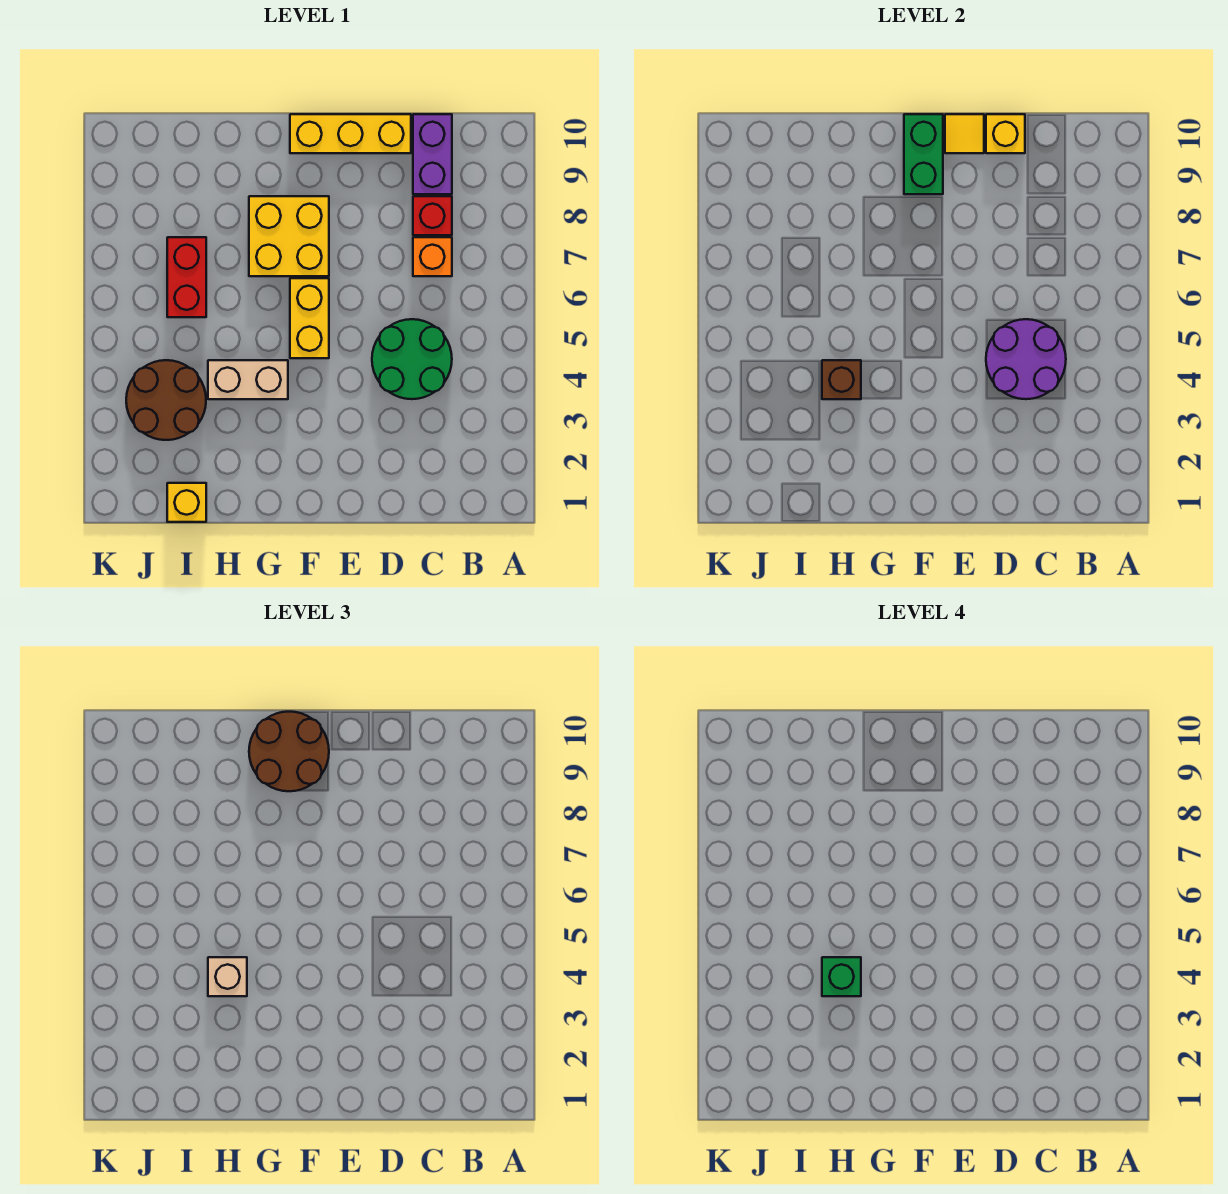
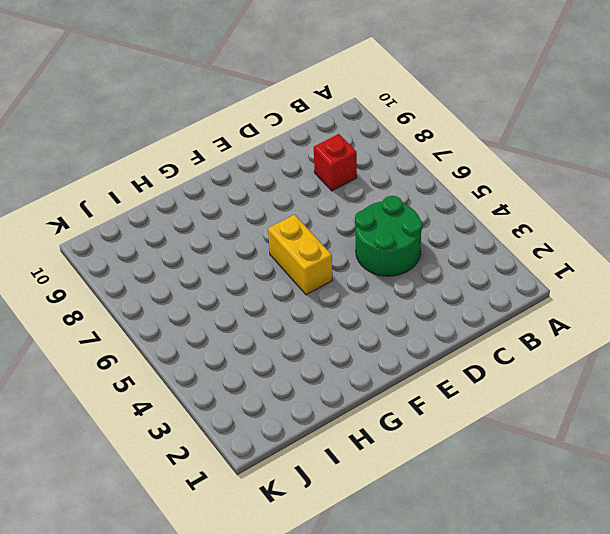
none -> orange brick C7 level 1
none -> purple brick C9:C10 level 1
none -> yellow brick D10:F10 level 1

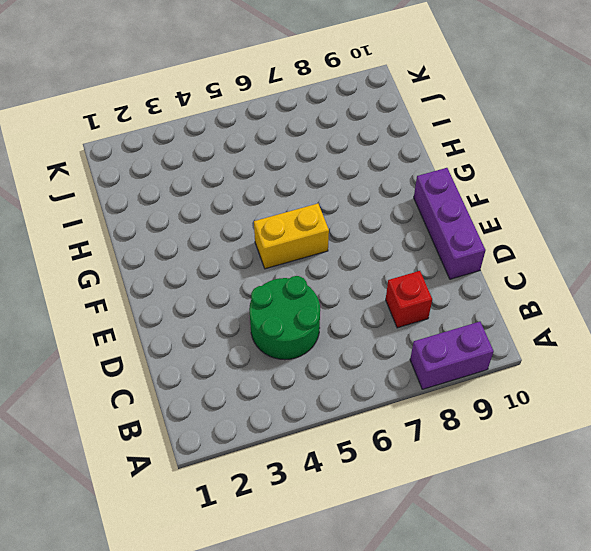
purple brick A8:A9 level 1 -> purple brick C9:C10 level 1
purple brick D10:F10 level 1 -> yellow brick D10:F10 level 1
none -> orange brick C7 level 1
none -> yellow brick F7:G8 level 1
none -> tan brick G4:H4 level 1

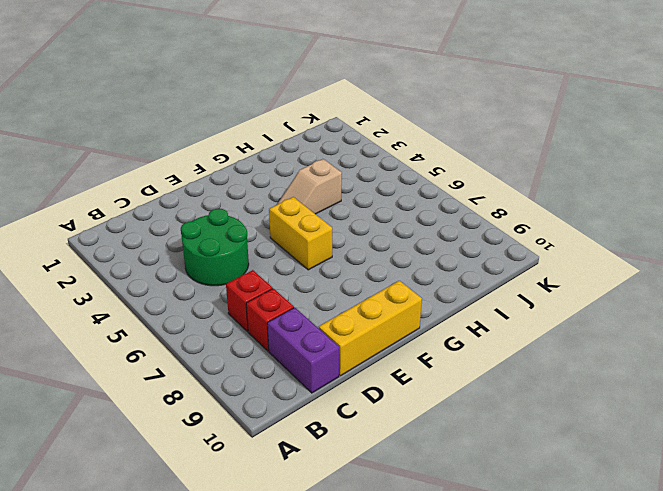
red brick C7 level 1 -> orange brick C7 level 1
tan slope G4:H4 level 1 top H -> tan brick G4:H4 level 1
none -> yellow brick F7:G8 level 1
none -> yellow brick I1 level 1
none -> brown round brick I3:J4 level 1

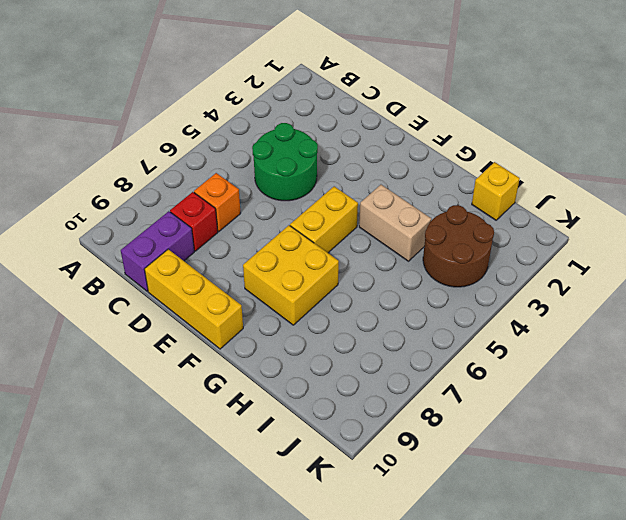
none -> red brick I6:I7 level 1
none -> purple round brick C4:D5 level 2
none -> yellow brick D10 level 2

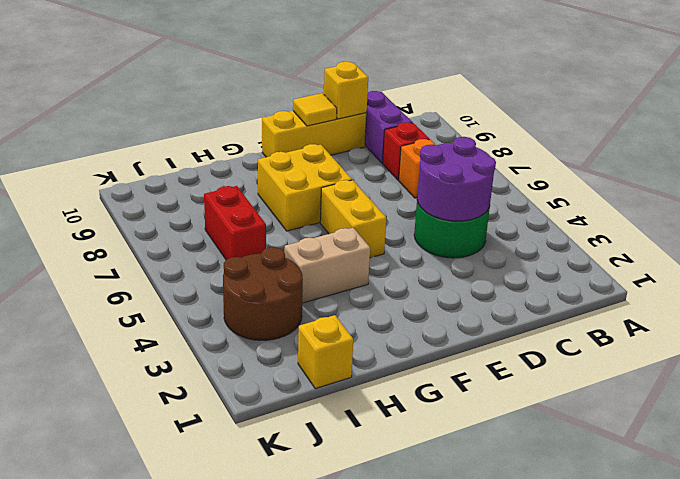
none -> green brick F9:F10 level 2
none -> brown brick H4 level 2
none -> brown round brick F9:G10 level 3

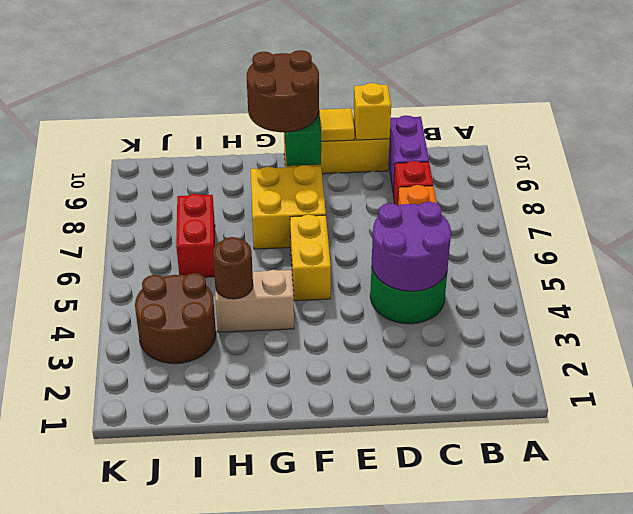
brown round brick H4 level 2 -> brown brick H4 level 2
none -> yellow brick I1 level 1
none -> tan brick H4 level 3
none -> green brick H4 level 4

